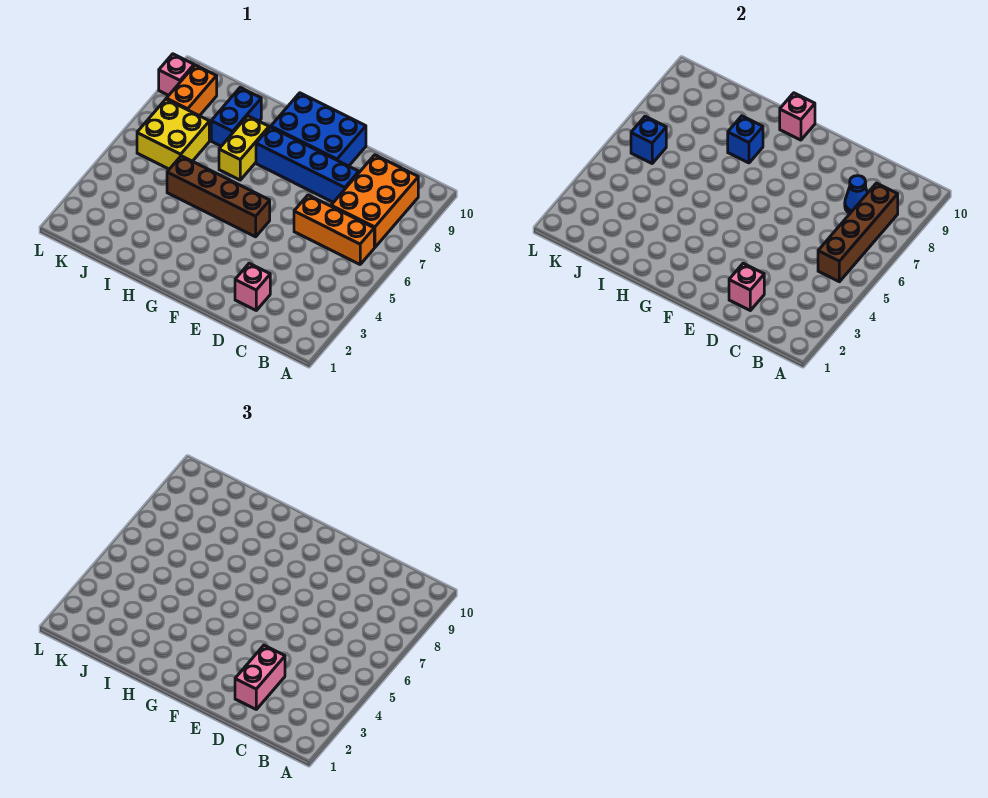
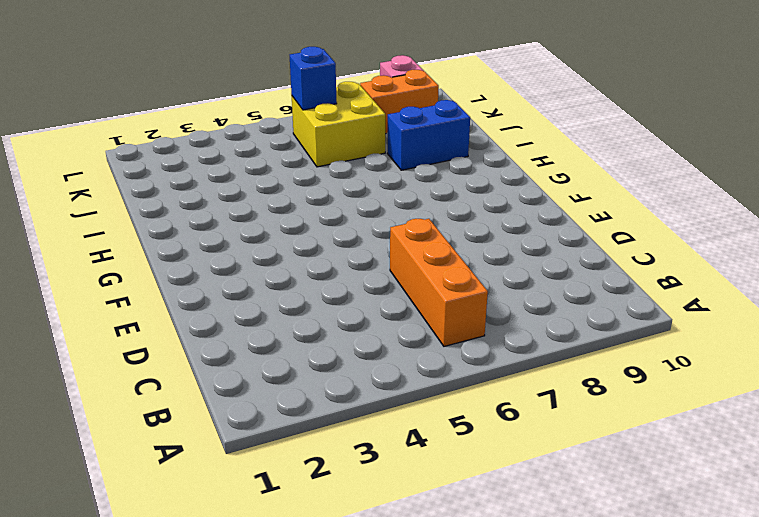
none -> orange brick B7:C9 level 1
none -> pink brick D2 level 1
none -> blue brick D8:G8 level 1

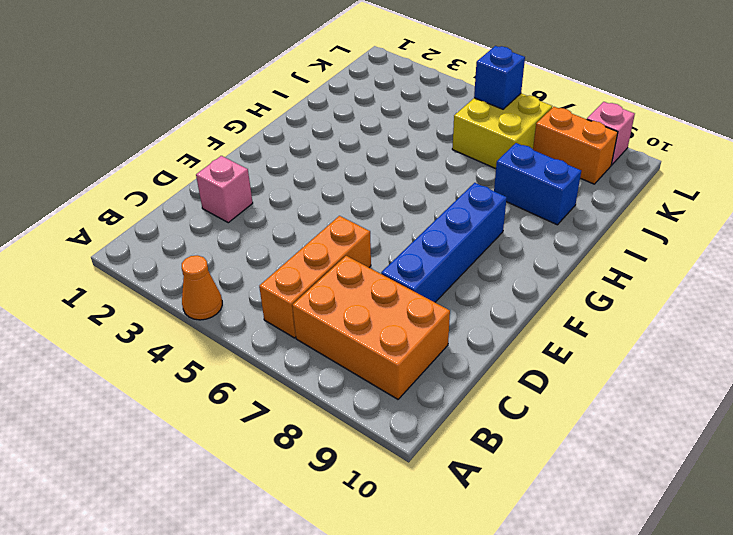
orange cone A4 level 1 -> none
none -> blue brick E9:G10 level 1
none -> brown brick F5:I5 level 1
none -> yellow brick H7:H8 level 1

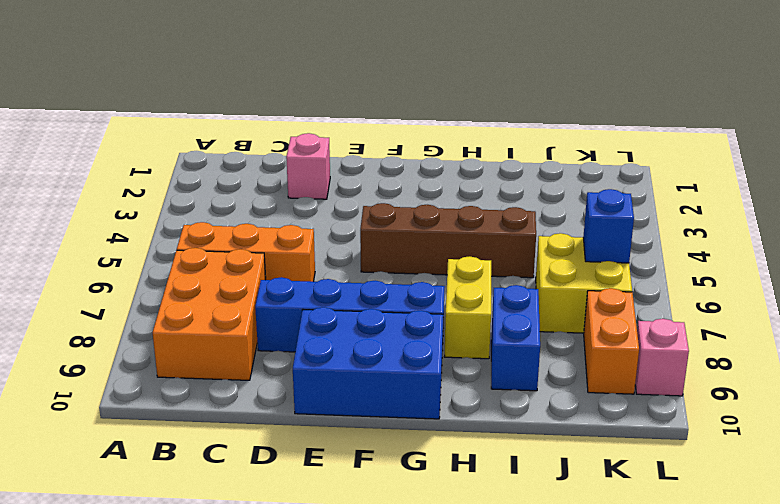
none -> brown brick B5:B8 level 2
none -> blue cone C8 level 2
none -> pink brick D2 level 2

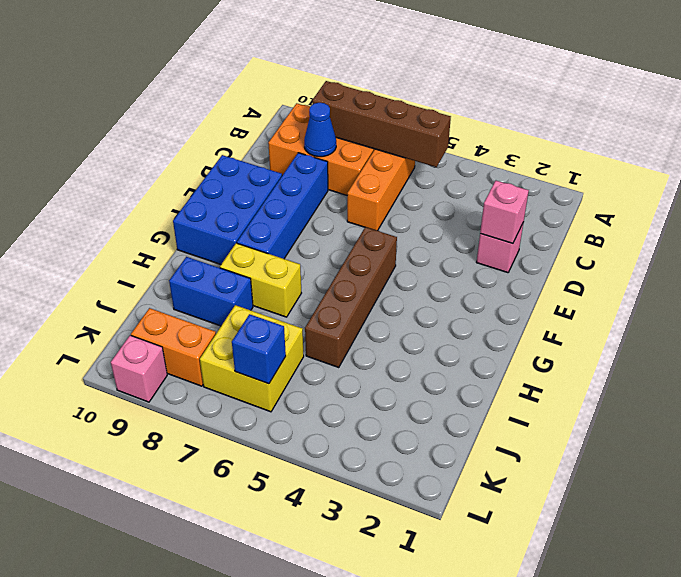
none -> pink brick G10 level 2
none -> blue brick H8 level 2
none -> pink brick D2:D3 level 3

